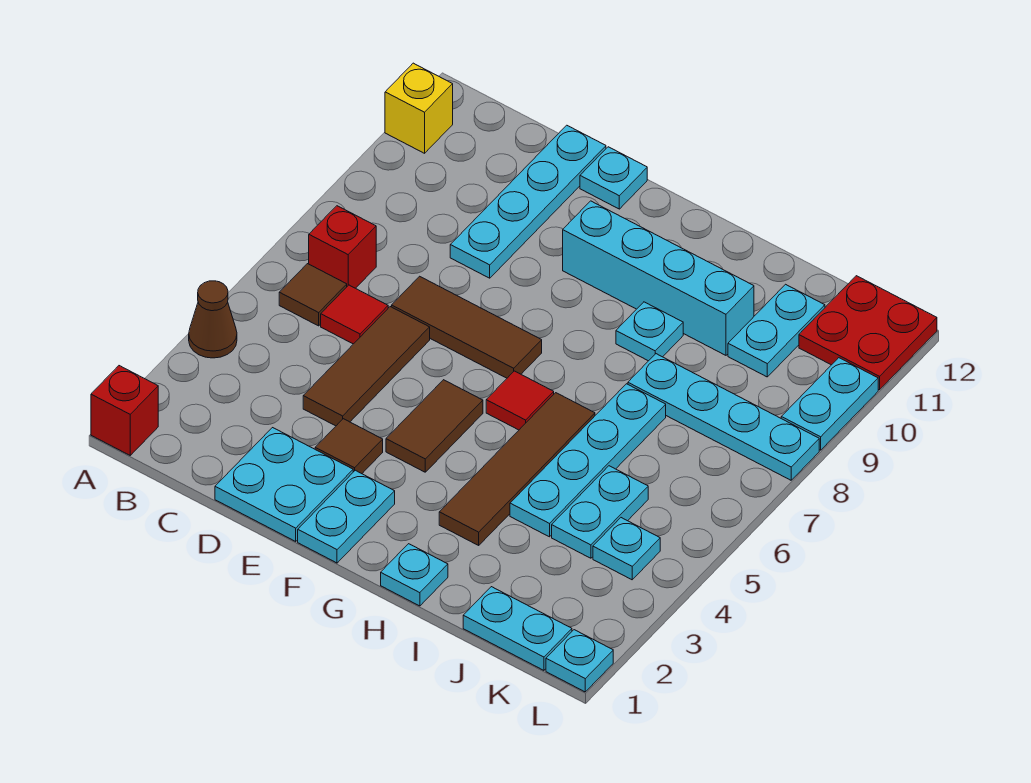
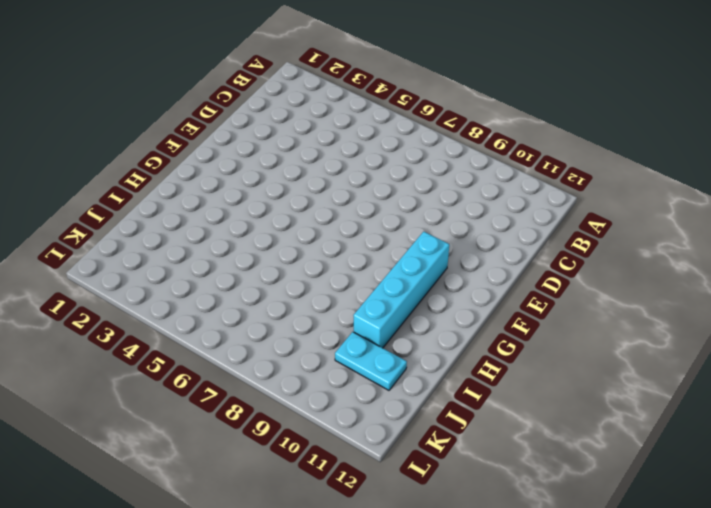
none -> red brick A1 level 1
none -> brown cone A4 level 1
none -> yellow brick A11 level 1

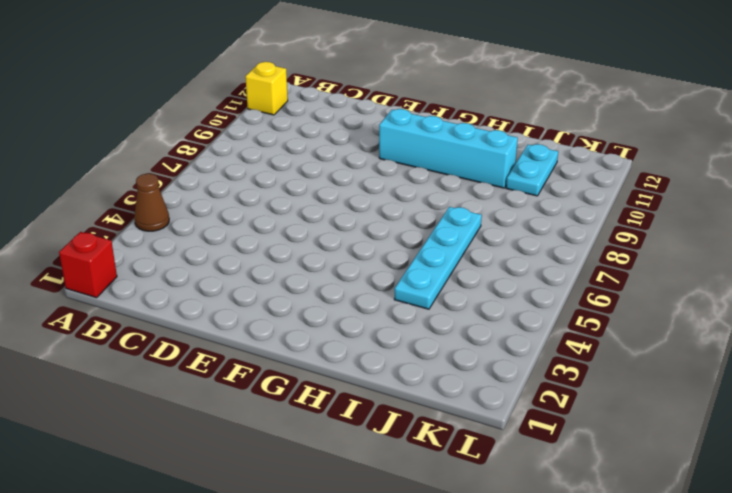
none -> brown tile B6 level 1
none -> red brick B7 level 1
none -> red tile C6 level 1

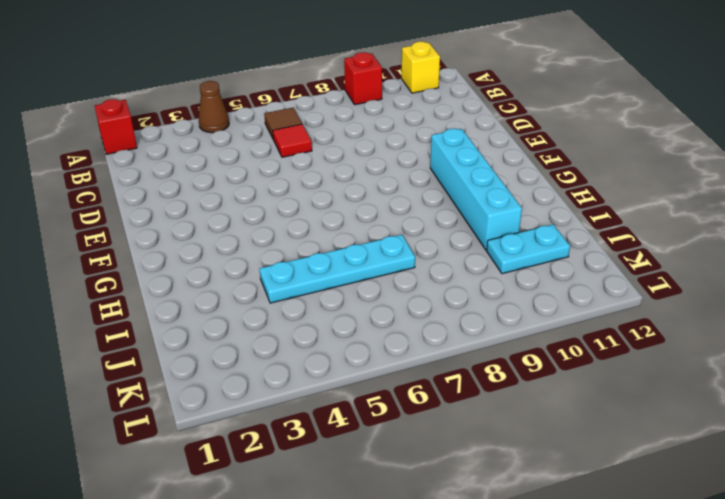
red brick A9 level 1 -> red brick B7 level 1
none -> cyan plate D1:E2 level 1
none -> brown tile D4:D6 level 1
none -> brown tile D7:F7 level 1

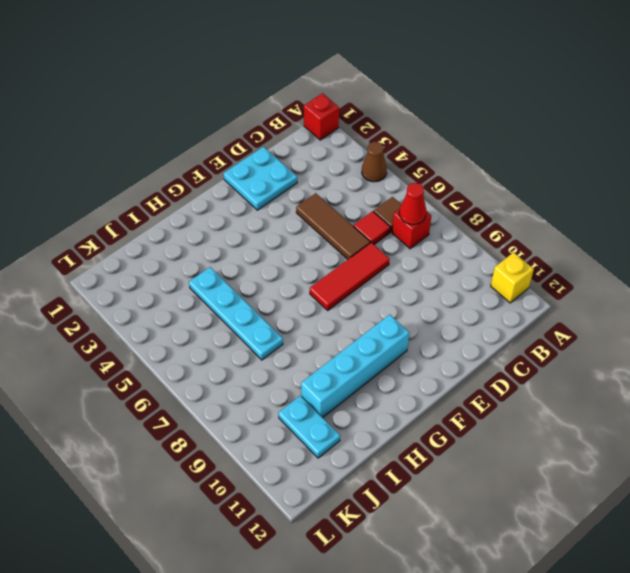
red cone B7 level 2 -> none
red tile D7:F7 level 1 -> brown tile D7:F7 level 1
none -> cyan plate D9:D12 level 1
none -> brown tile E3 level 1
none -> cyan plate E12 level 1

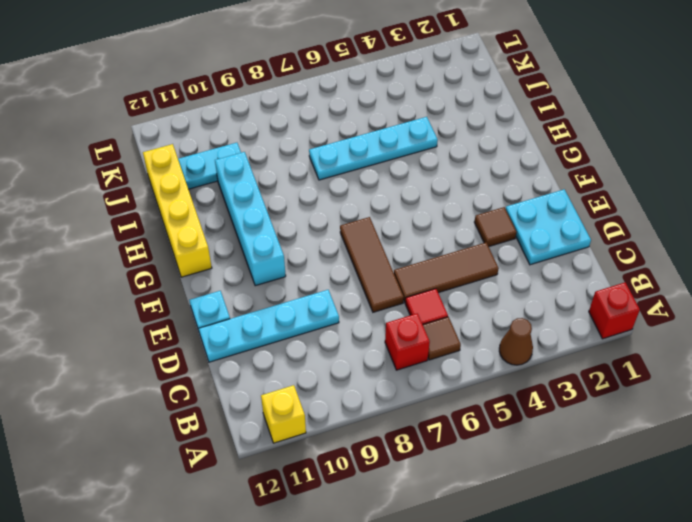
yellow brick G12:J12 level 1 -> none
none -> cyan plate F1:F2 level 1
none -> brown tile F4:F5 level 1
none -> red tile G6 level 1

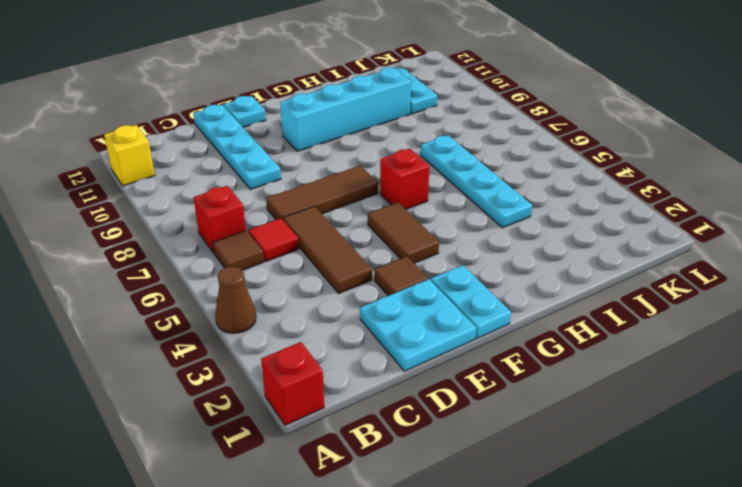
red brick G6 level 1 -> red tile G6 level 1
none -> cyan plate H1 level 1
none -> brown tile H3:H6 level 1
none -> cyan plate H9 level 1

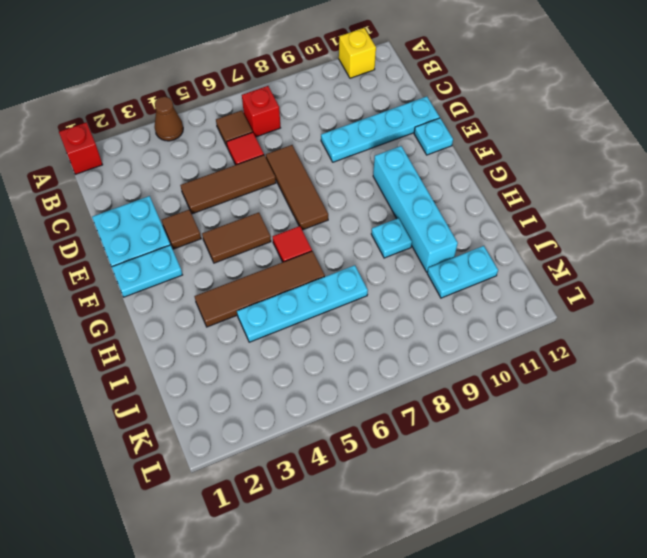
none -> cyan plate H1 level 1
none -> cyan plate I8:L8 level 1
none -> cyan plate J1:K1 level 1

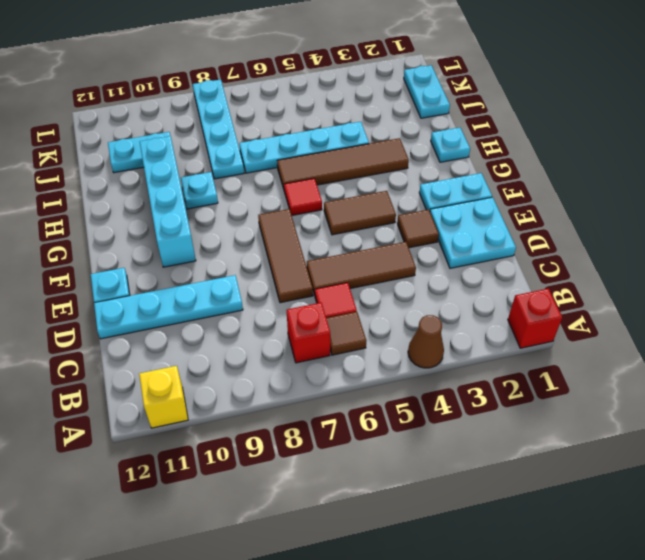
none -> cyan plate J4:J5 level 1
none -> cyan plate K4 level 1
none -> red plate K11:L12 level 1

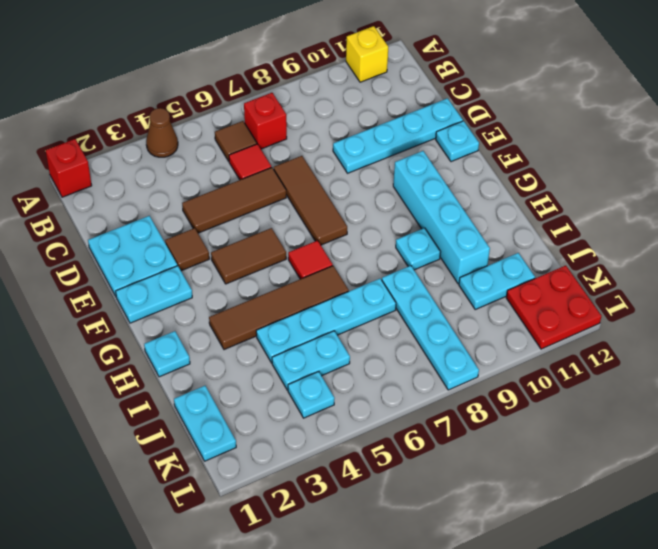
none -> cyan plate L1 level 1
none -> cyan plate L9:L10 level 1

